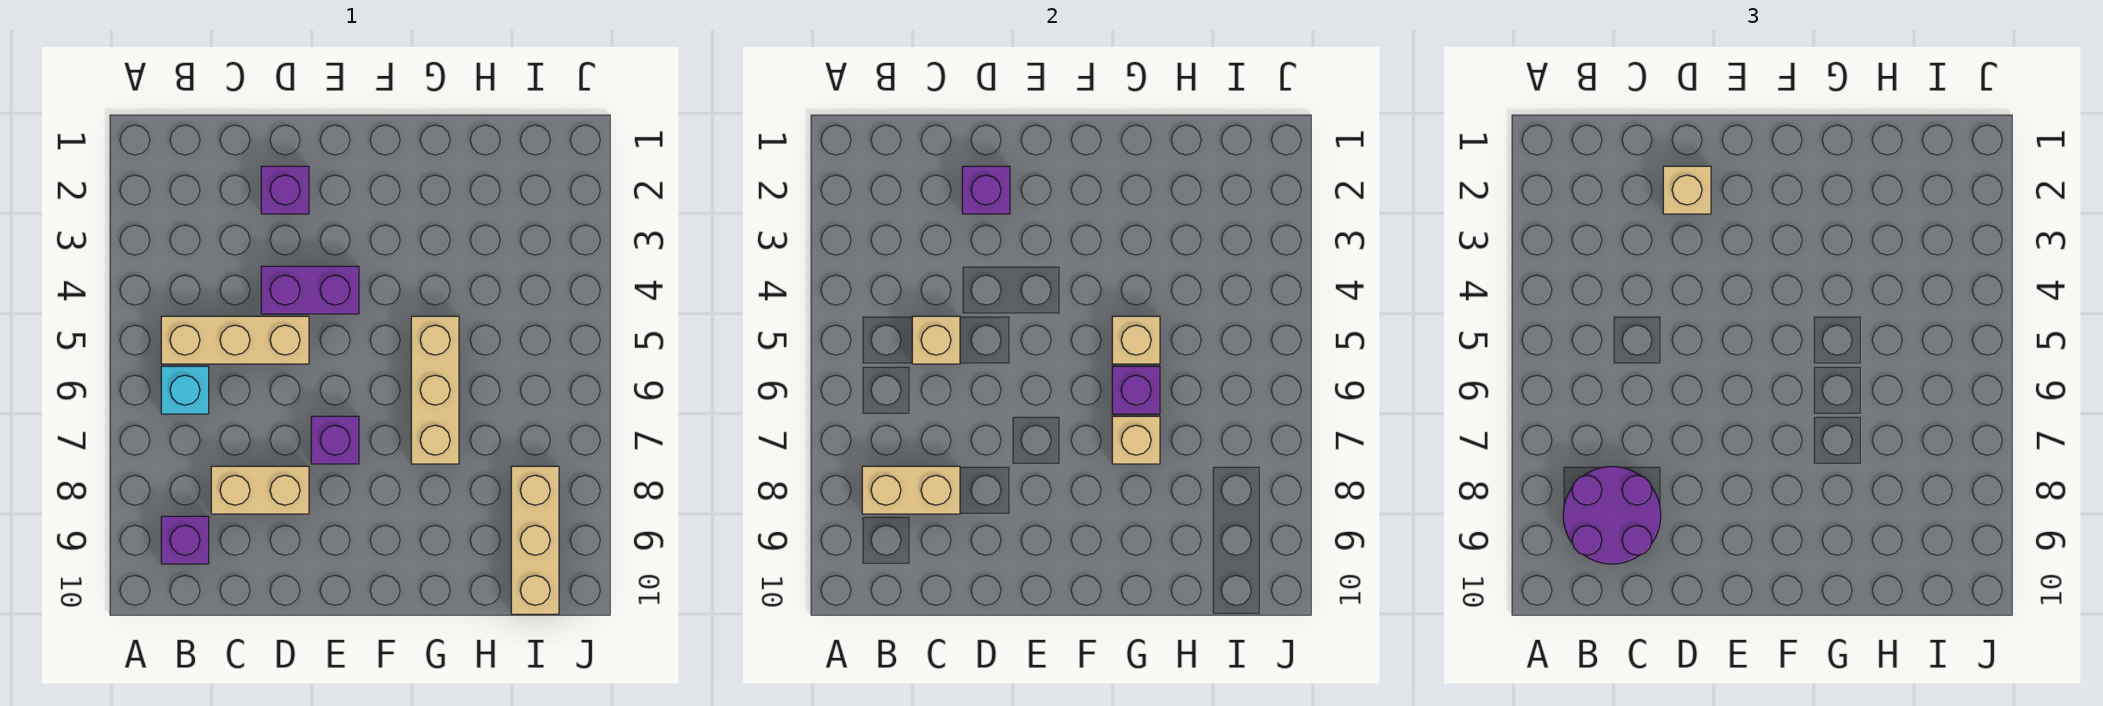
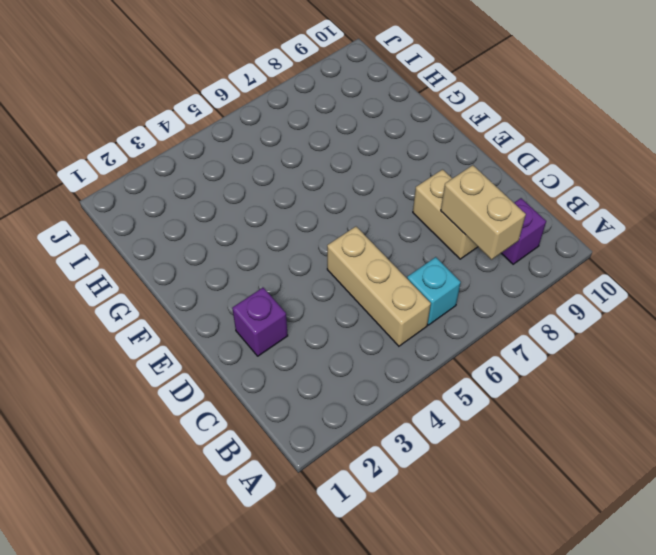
none -> purple brick D4:E4 level 1
none -> purple brick E7 level 1
none -> tan brick G5:G7 level 1

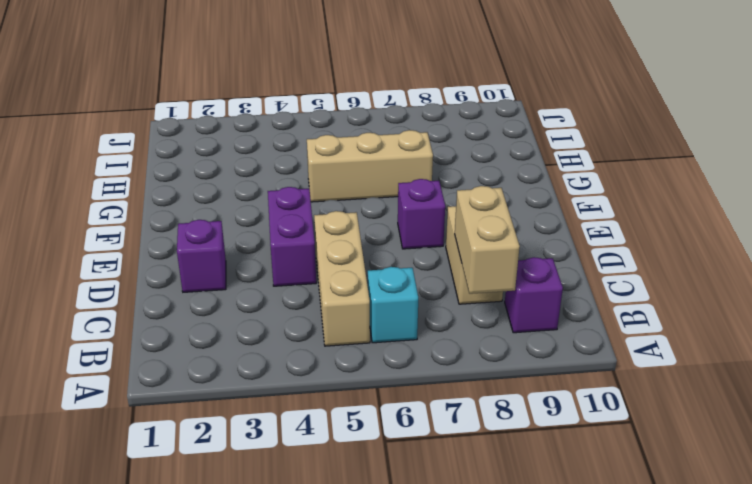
none -> tan brick I8:I10 level 1
none -> tan brick C5 level 2
none -> purple brick D2 level 2

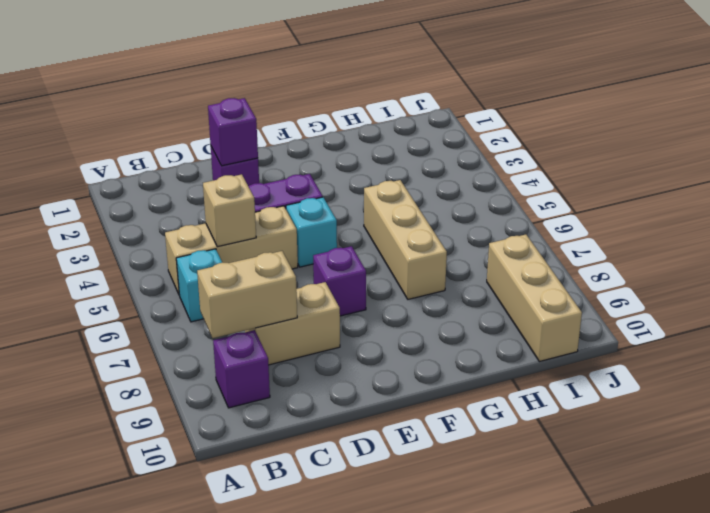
cyan brick E5 level 1 -> none
none -> tan brick G5 level 2
none -> purple brick G6 level 2
none -> tan brick G7 level 2

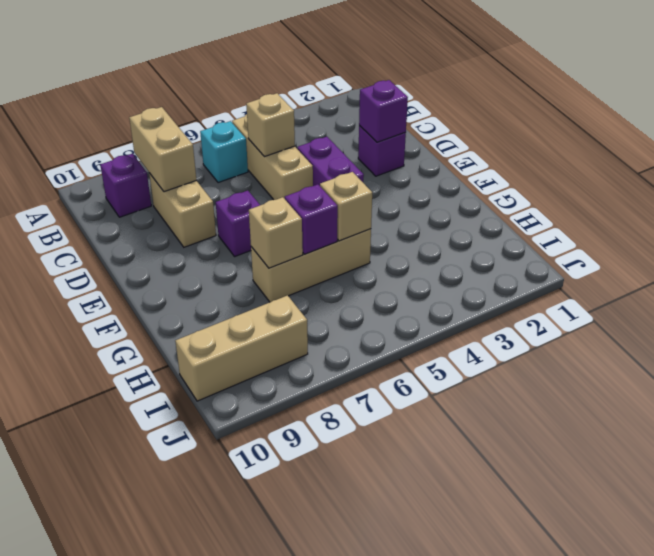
none -> purple round brick B8:C9 level 3
none -> tan brick D2 level 3

